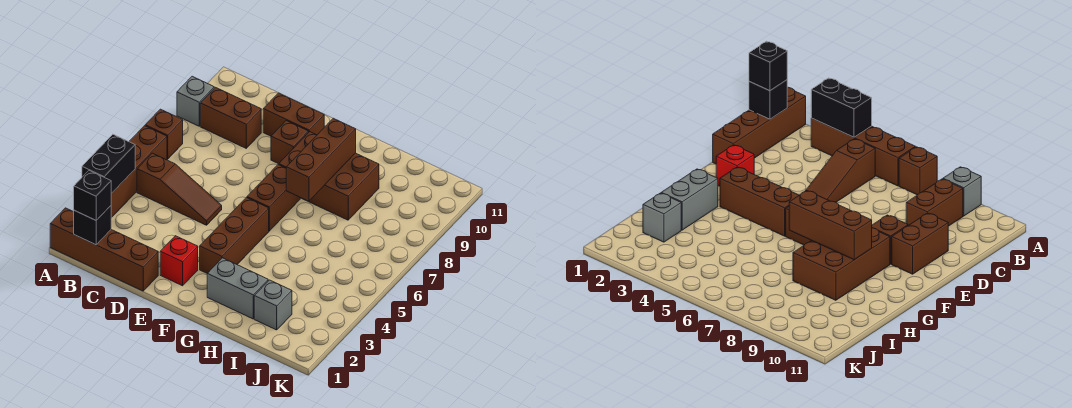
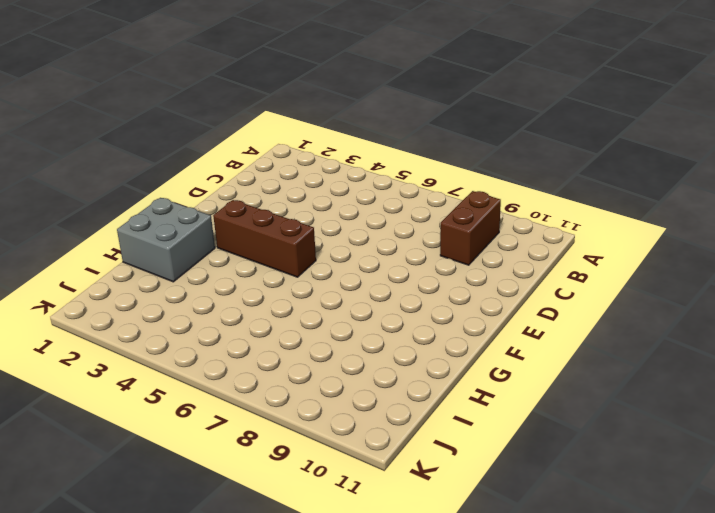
grey brick G1:H2 level 1 -> grey brick G2:H2 level 1
none -> brown brick A1:D1 level 1
none -> brown brick A3:A6 level 1
none -> brown brick A7 level 1

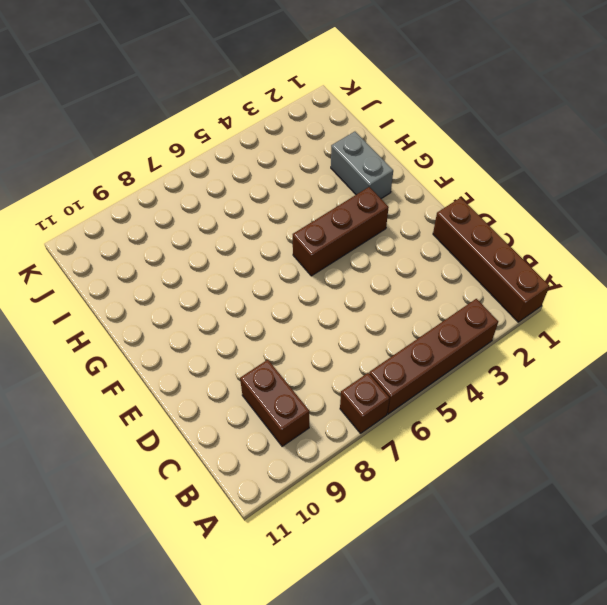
none -> grey brick A9 level 1
none -> brown slope B5:D5 level 1 top B
none -> brown brick D10:E10 level 1

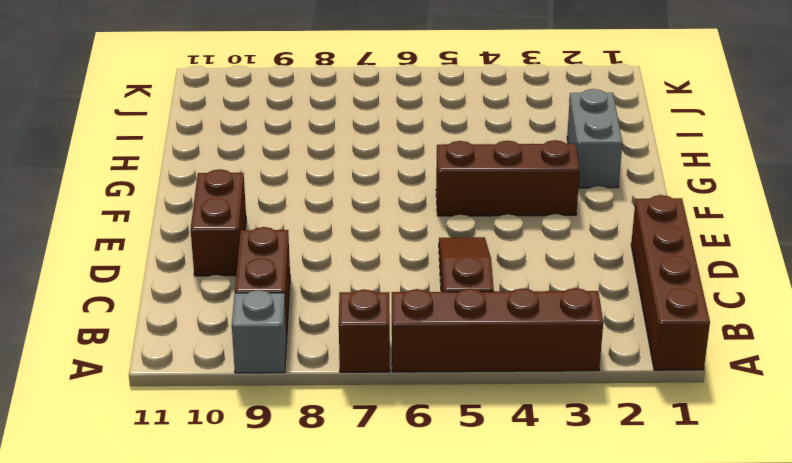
none -> red brick E2 level 1
none -> brown brick E9 level 1
none -> brown brick F6:F7 level 1

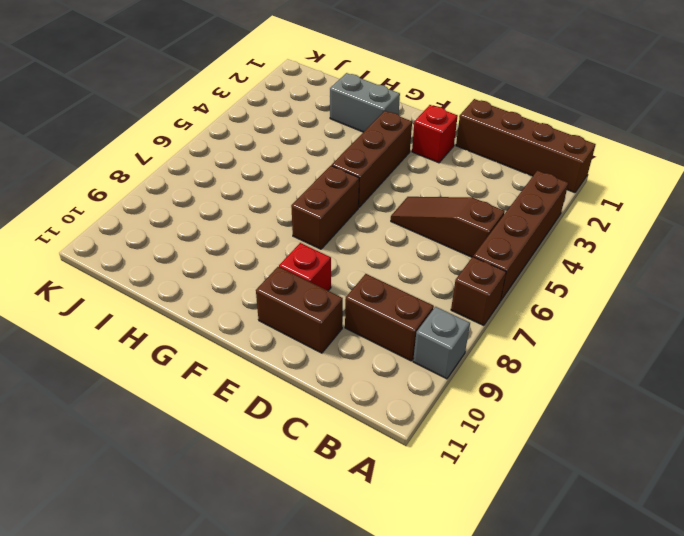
red brick E9 level 1 -> brown brick E9 level 1
none -> brown brick F8:H9 level 1
none -> grey brick I2 level 1
none -> black brick A3:A4 level 2

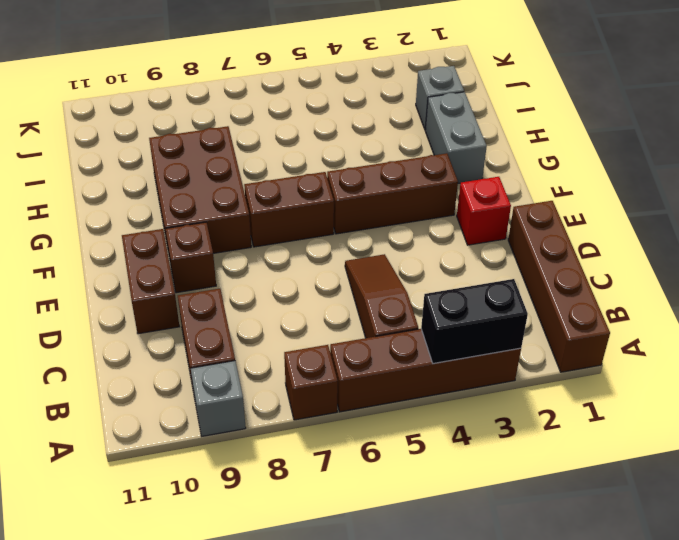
none -> black brick B1 level 2
none -> brown brick G7:G9 level 2
none -> black brick B1 level 3

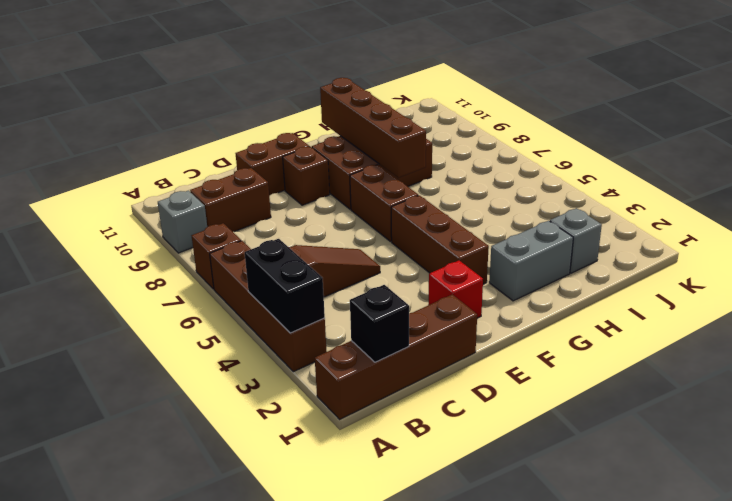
brown brick G7:G10 level 2 -> brown brick G7:G9 level 2
none -> black brick B1 level 3

